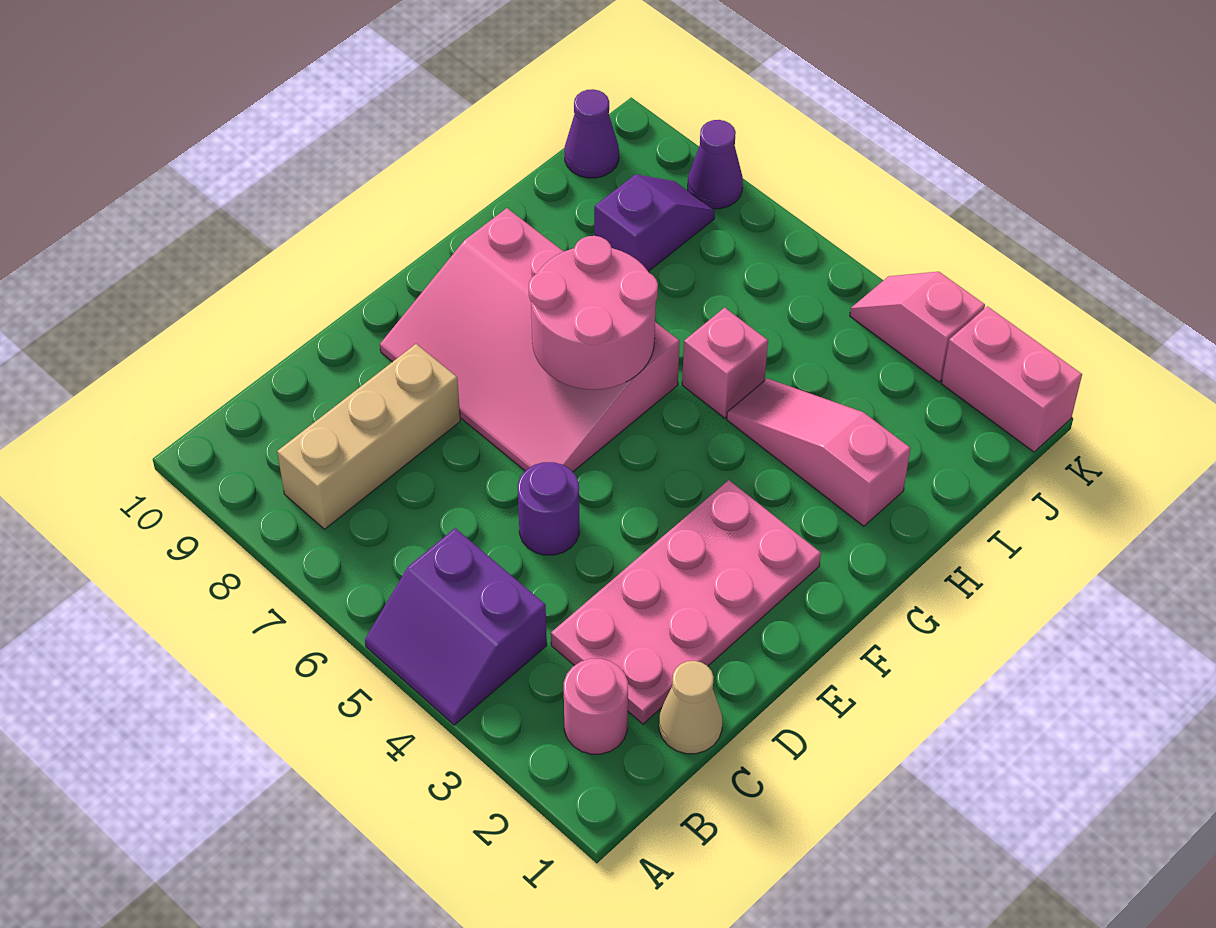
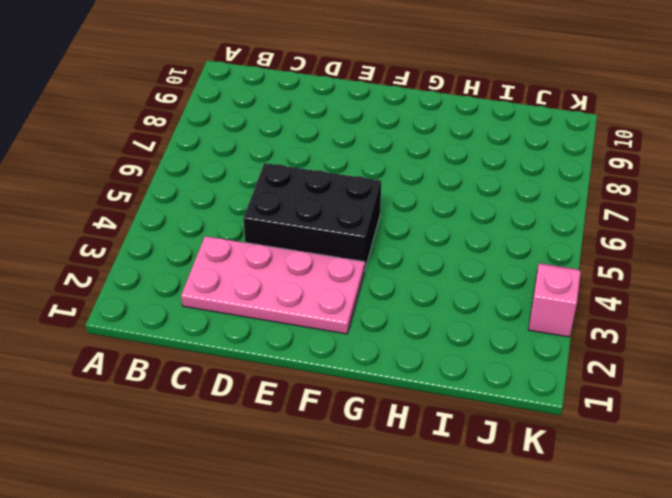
black brick D4:F5 level 1 -> purple round brick D5 level 1
none -> purple slope A4:B5 level 1 top B
none -> pink round brick B2 level 1
none -> tan brick B8:D8 level 1

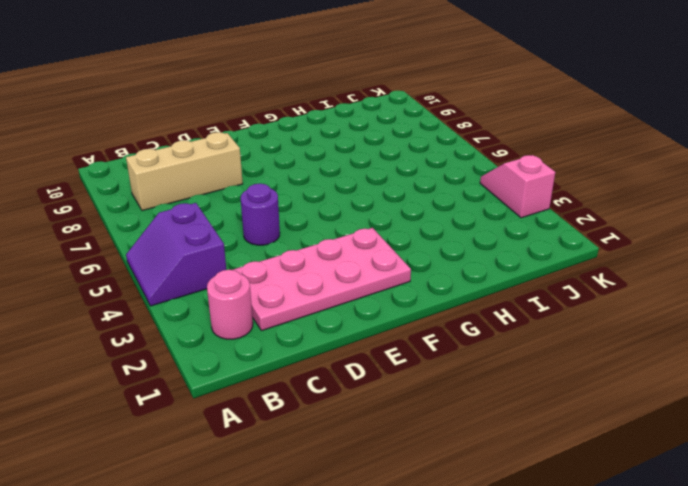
none -> tan cone C1 level 1
none -> pink slope E6:G9 level 1 top G
none -> pink slope H2:H4 level 1 top 2

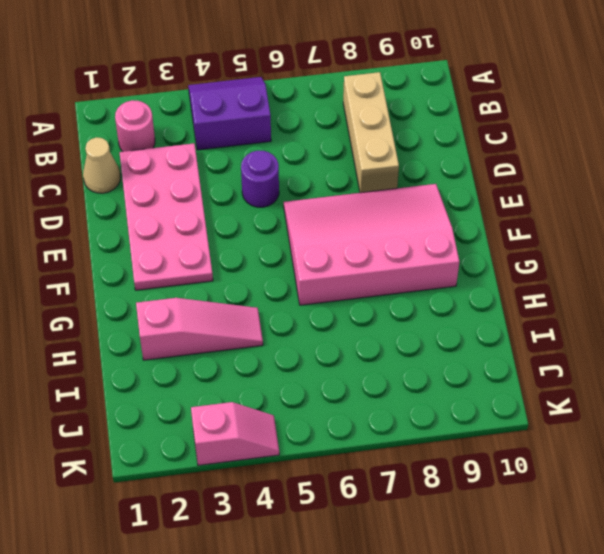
none -> pink brick H5 level 1
none -> purple slope I8:J8 level 1 top I
none -> purple cone J10 level 1

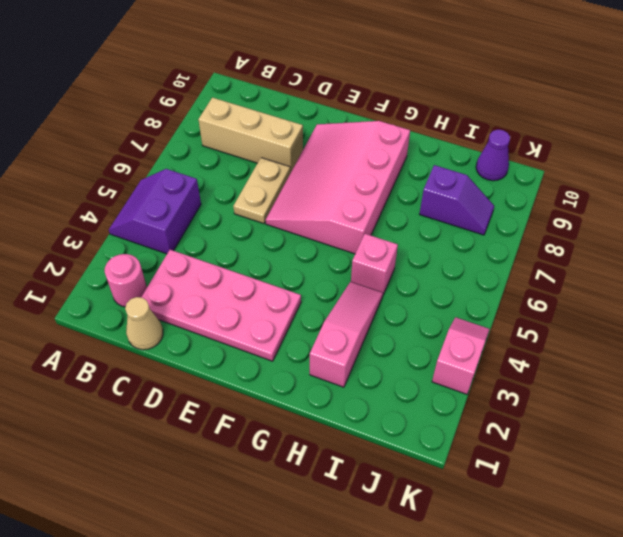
tan plate D6:D7 level 1 -> none
none -> purple round brick D5 level 1
none -> pink brick K1:K2 level 1
none -> purple cone K8 level 1

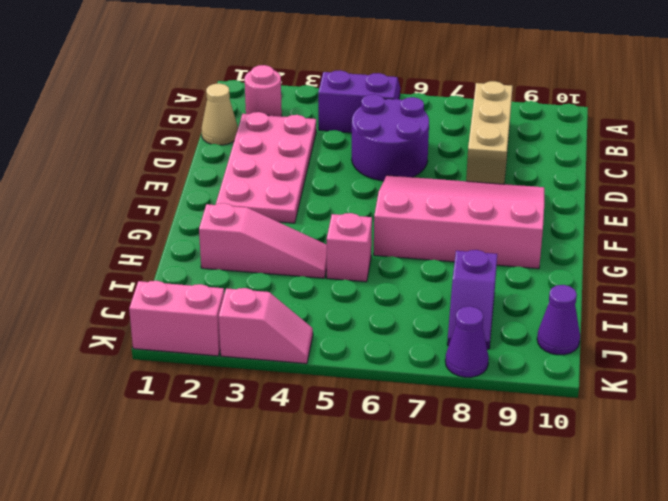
purple round brick C5:D6 level 1 -> purple round brick D5 level 1
none -> pink round brick F6:G7 level 2

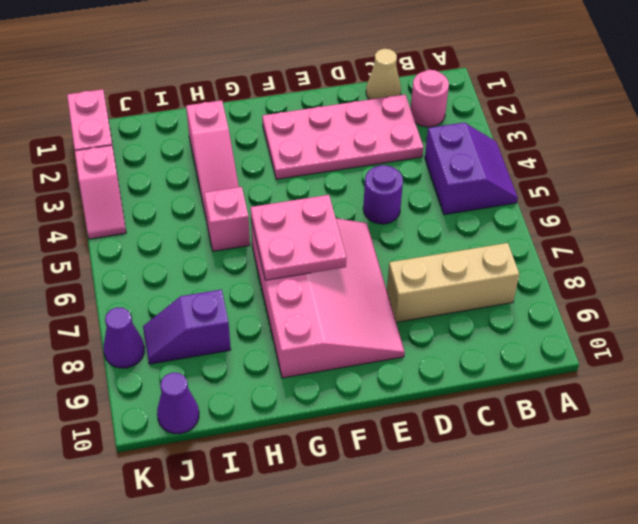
pink plate F6:G7 level 2 -> pink round brick F6:G7 level 2

